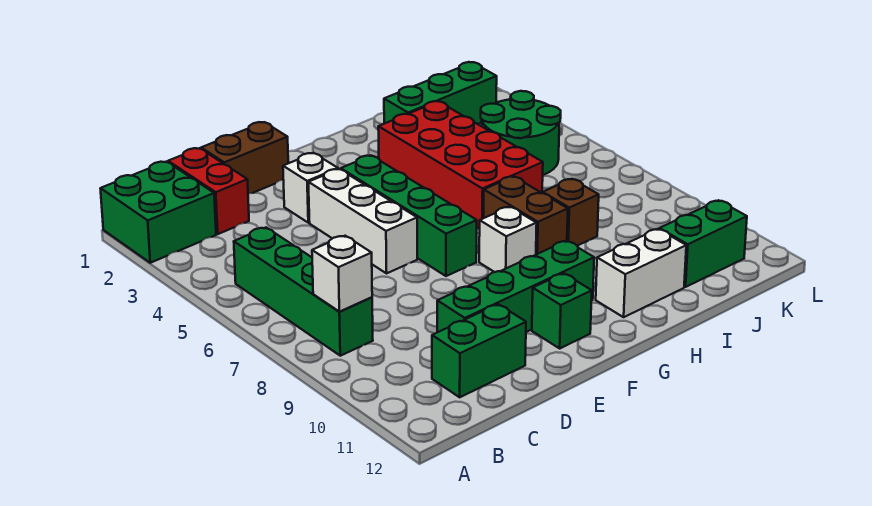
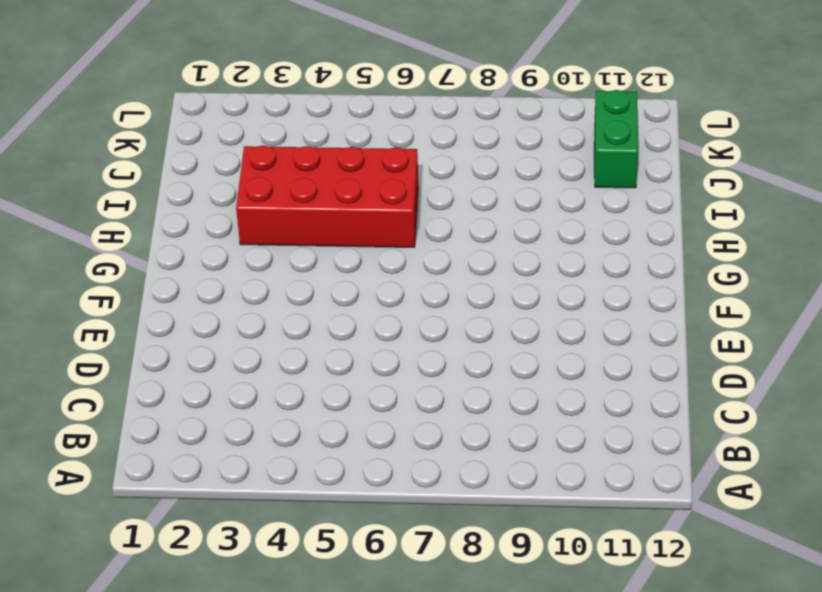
none -> green brick A1:B2 level 1
none -> green brick B5:B8 level 1
none -> red brick C1:C2 level 1

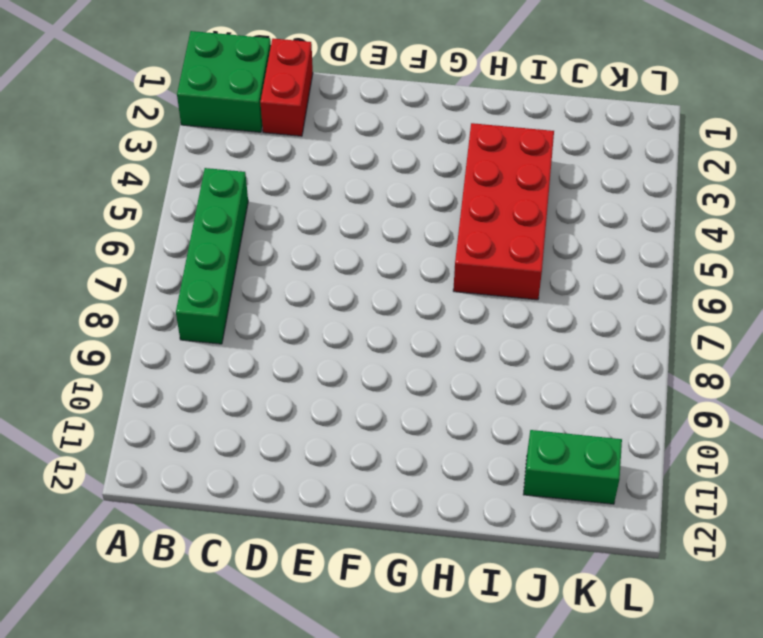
none -> green brick C11:D11 level 1
none -> brown brick D1:E1 level 1
none -> green brick D10:G10 level 1

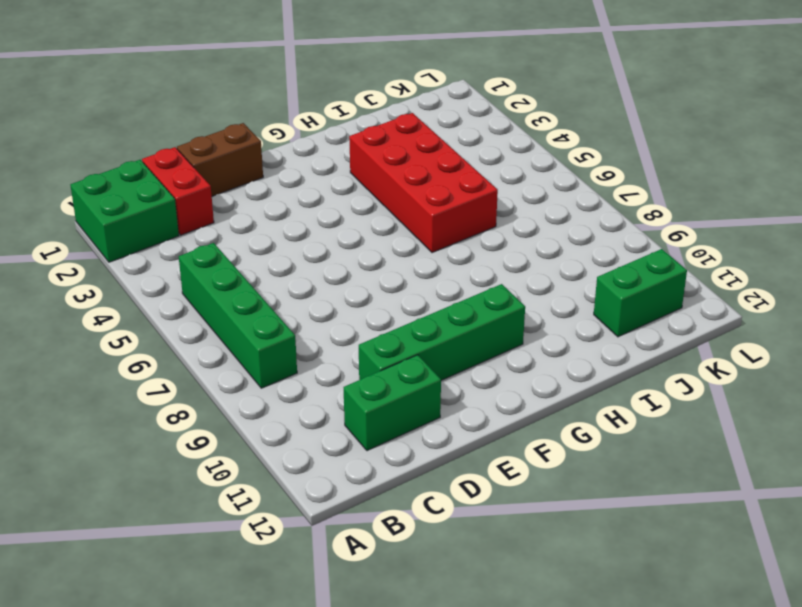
none -> white brick E3 level 1
none -> white brick E4:E6 level 1
none -> green brick F4:F7 level 1

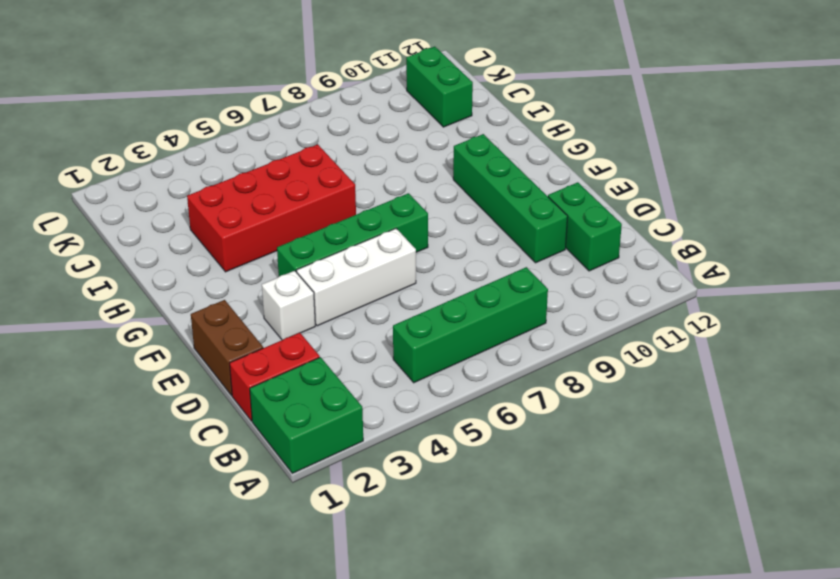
none -> green brick F11 level 1
none -> white brick G8 level 1
none -> brown brick H7:H8 level 1

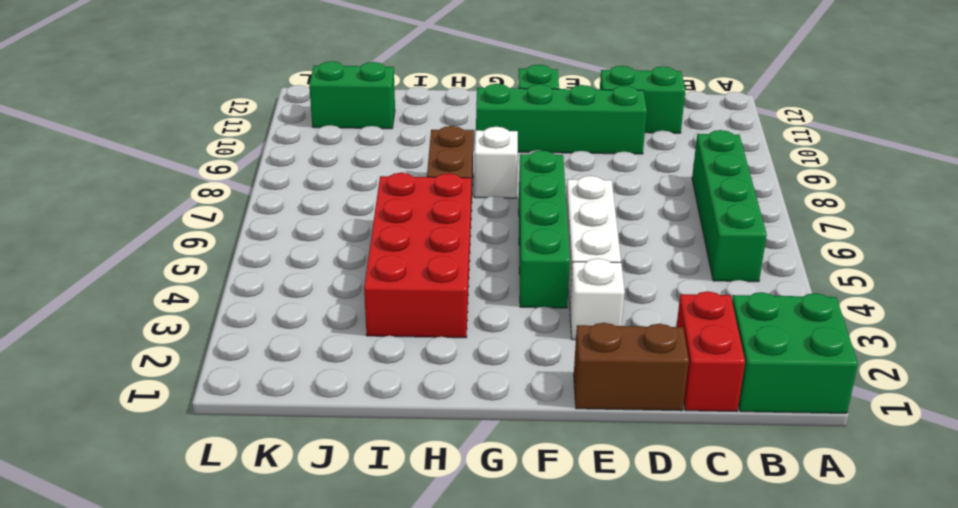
none -> white brick H11:I11 level 1
none -> green brick I2:K2 level 1
none -> brown brick I8 level 1

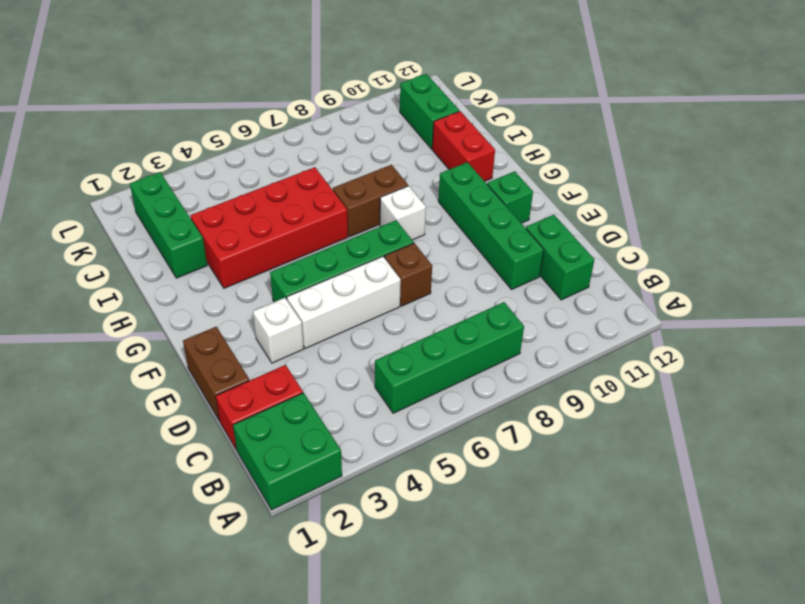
brown brick E7 level 1 -> brown brick I8 level 1
red brick H11:I11 level 1 -> white brick H11:I11 level 1
none -> green round brick J4:K5 level 1
none -> white brick B8 level 2

